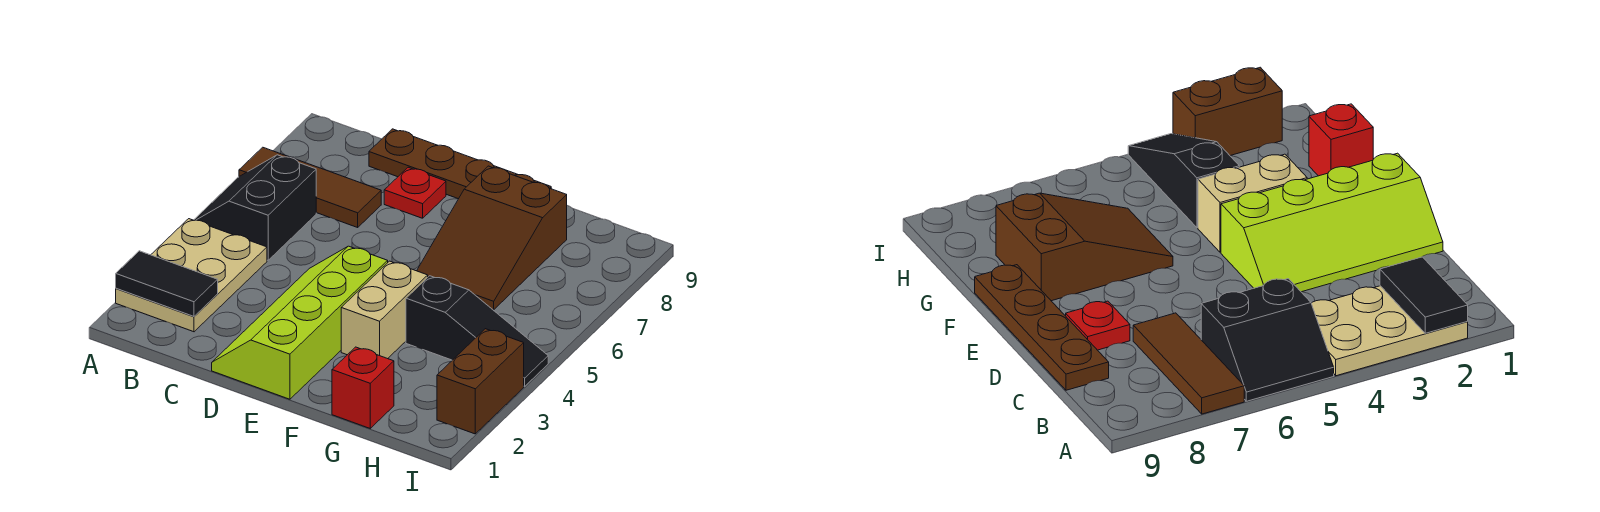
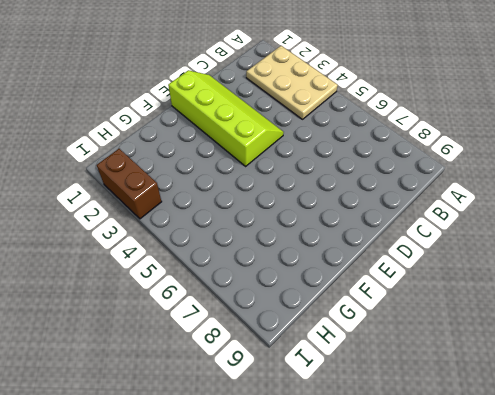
none -> black slope A5:B6 level 1 top B
none -> brown tile A7:C7 level 1
none -> brown plate C9:F9 level 1

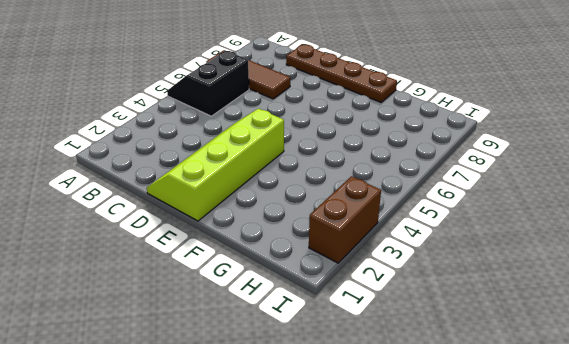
none -> tan plate A2:B4 level 1
none -> red plate D8 level 1
none -> tan brick F3:F4 level 1

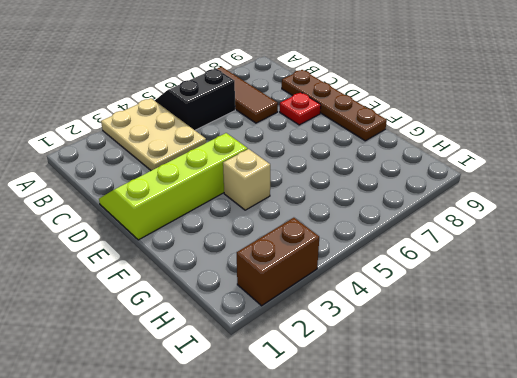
tan plate A3:C4 level 1 -> tan plate A2:B4 level 1
tan brick F4 level 1 -> tan brick F3:F4 level 1
none -> brown slope F6:G8 level 1 top 8
none -> red brick G1 level 1
none -> black slope G4:I4 level 1 top G

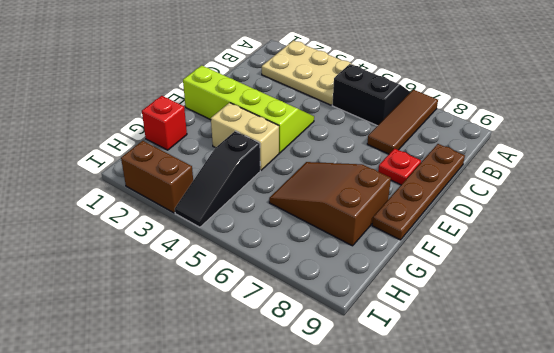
none -> black tile A2:B2 level 2

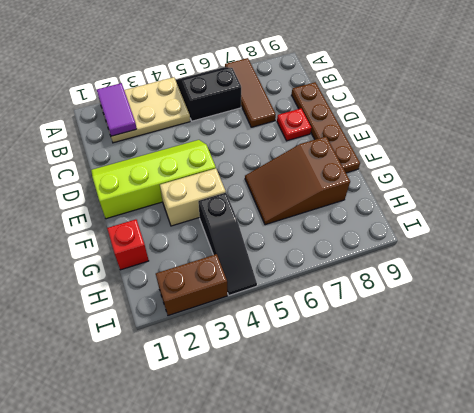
purple tile A2:B2 level 2 -> black tile A2:B2 level 2

